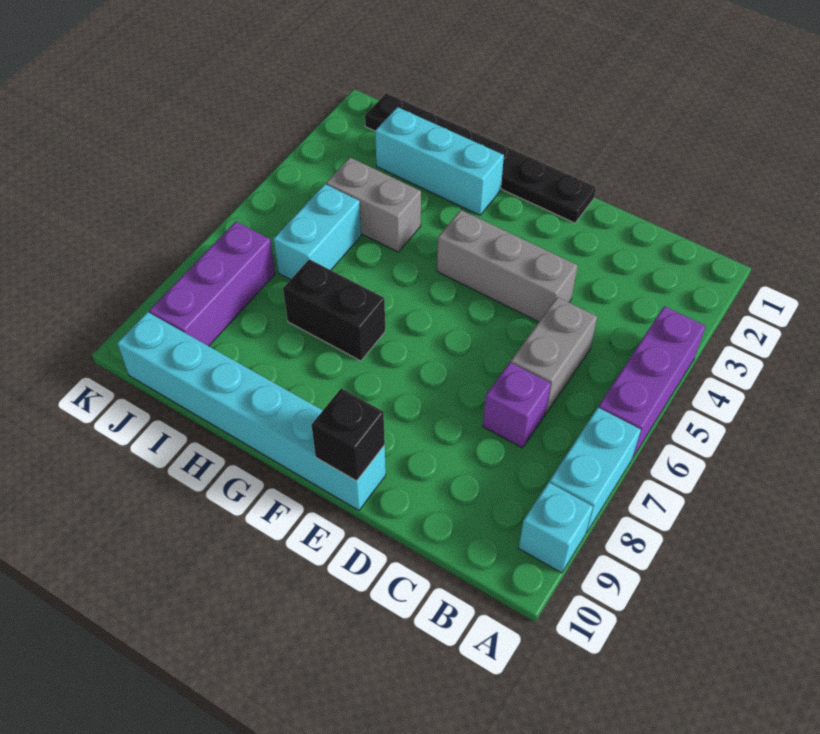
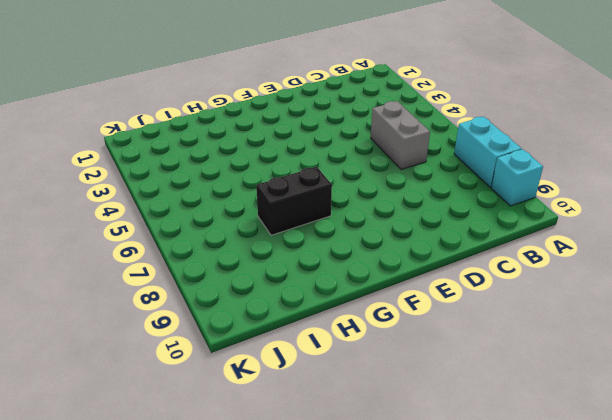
none -> purple brick A4:A6 level 1
none -> purple brick C7 level 1
none -> grey brick D4:F4 level 1

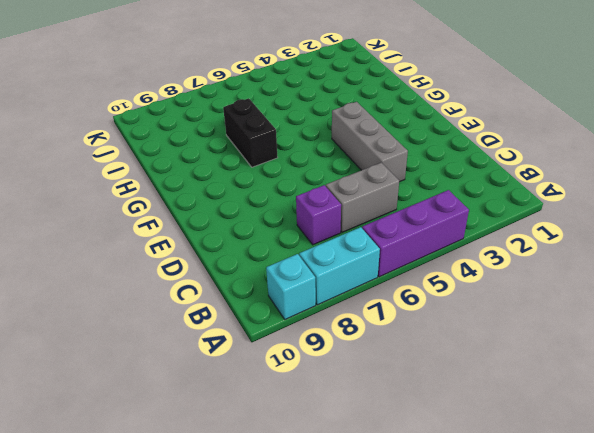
none -> black plate E1:J1 level 1
none -> cyan brick E10:J10 level 1
none -> cyan brick G2:I2 level 1

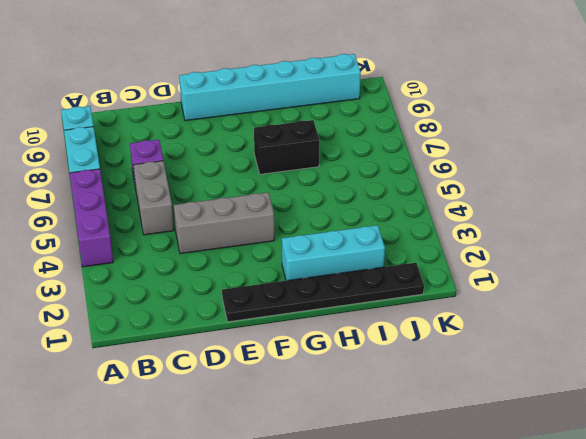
none -> grey brick H4:I4 level 1
none -> cyan brick I5:I6 level 1
none -> purple brick J7:J9 level 1

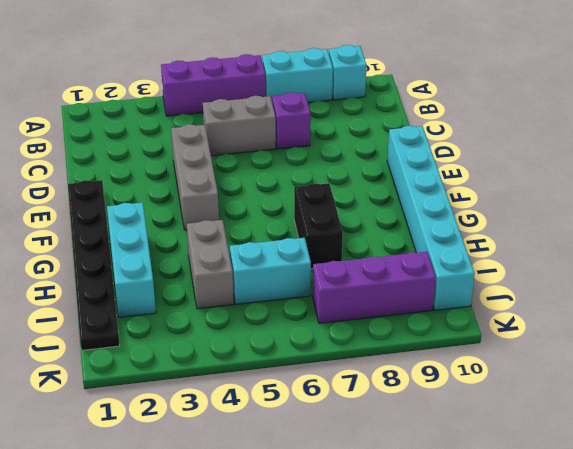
none -> black brick E10 level 2

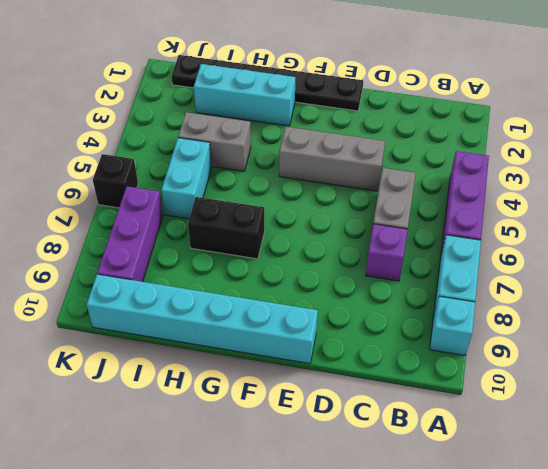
black brick K6 level 1 -> black brick E10 level 2

